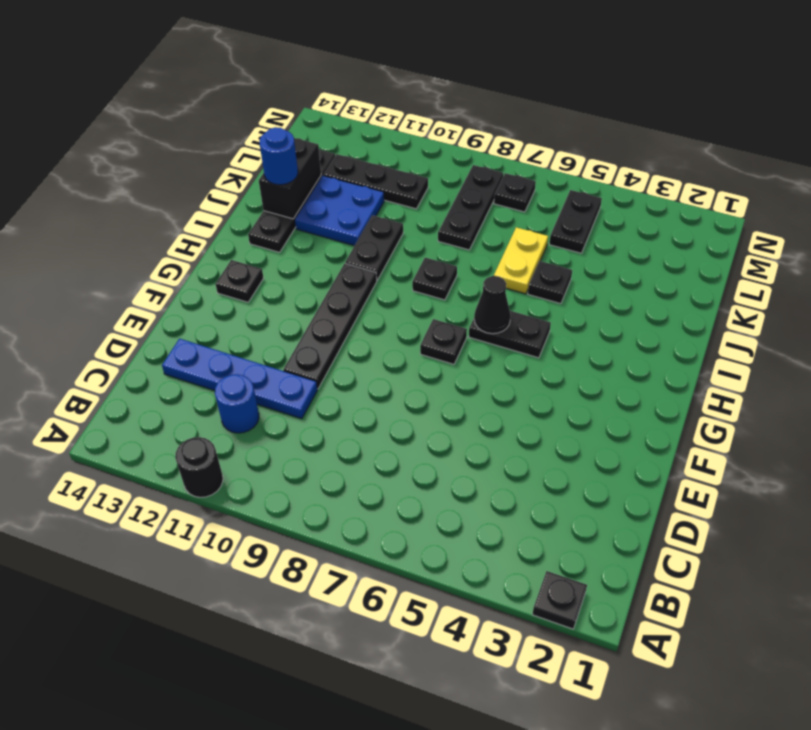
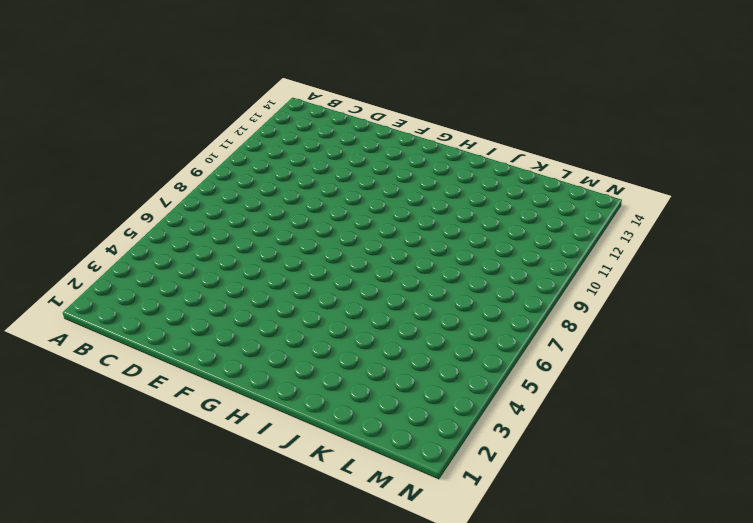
none -> black plate A2 level 1
none -> black round brick A11 level 1
none -> blue round brick C11 level 1

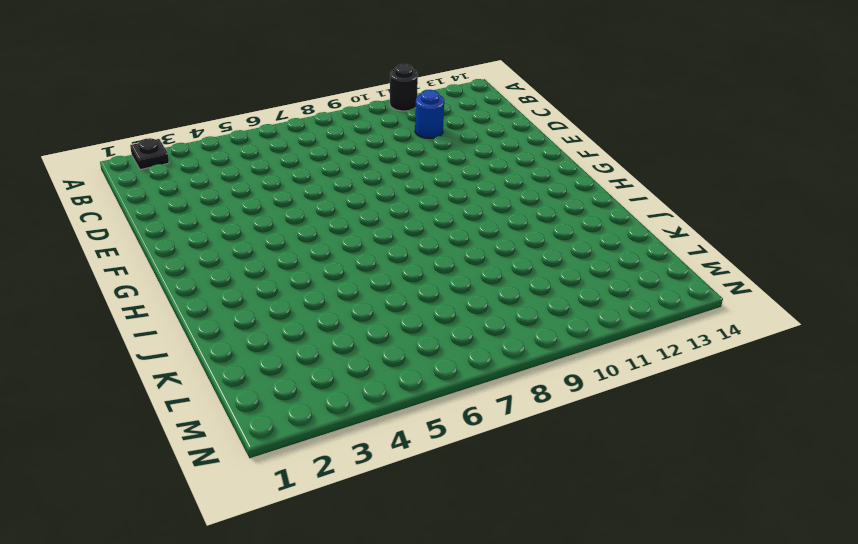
none -> blue plate D10:D13 level 1
none -> black plate E10:H10 level 1
none -> black plate G7 level 1

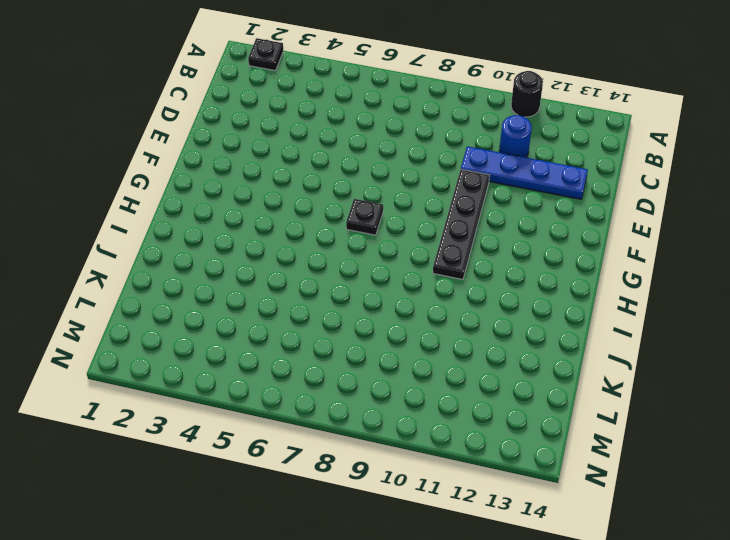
none -> black plate G13 level 1
none -> black plate H5:H6 level 1
none -> black plate I8 level 1

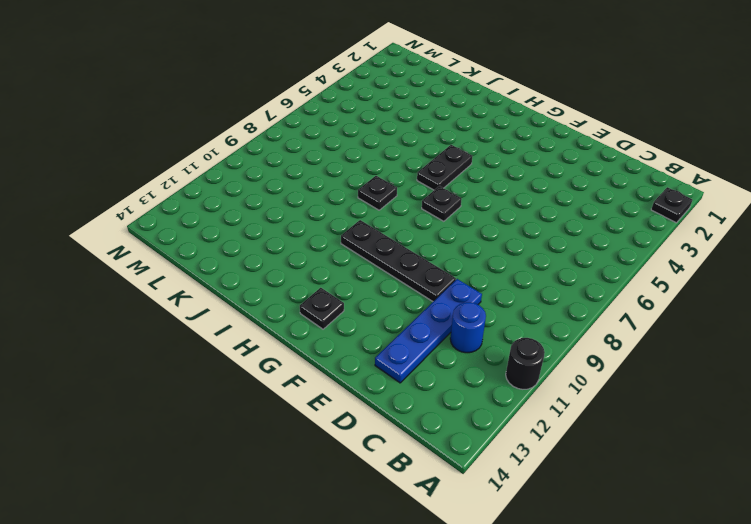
none -> black plate I10:J10 level 1
none -> black plate I13:L13 level 1
none -> black plate J5 level 1

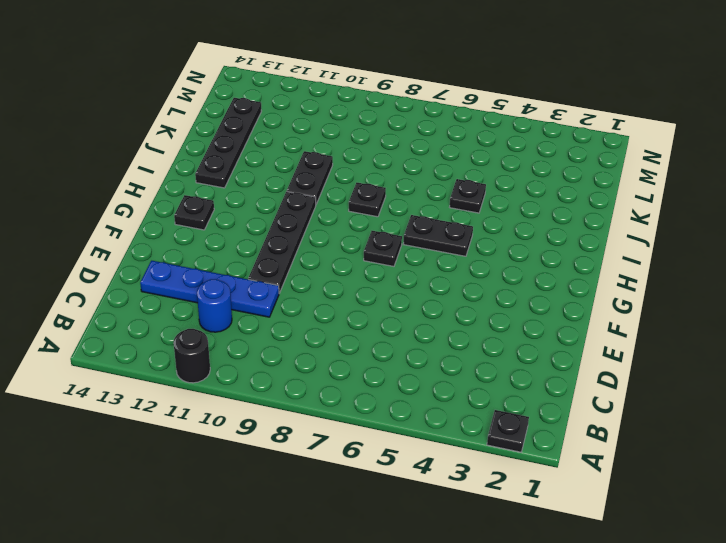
none -> yellow plate J6:K6 level 1
none -> blue plate J11:K12 level 1
none -> black plate K8:M8 level 1

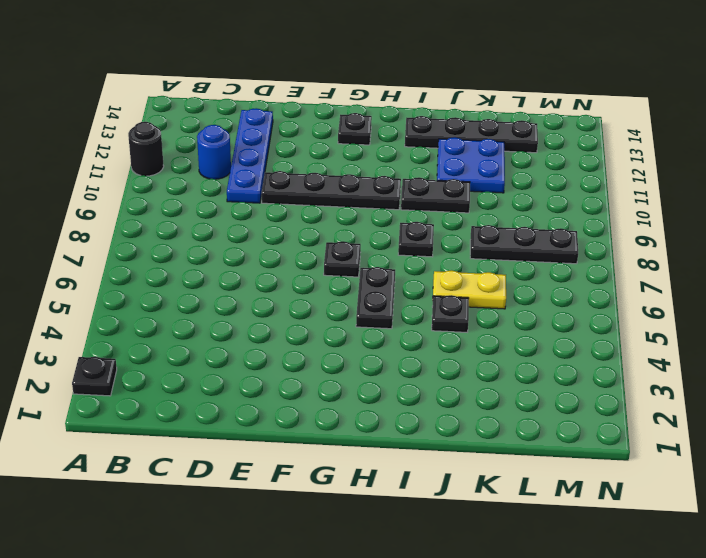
none -> black plate L5:M5 level 1
none -> black plate L10:L12 level 1
none -> black plate M7 level 1

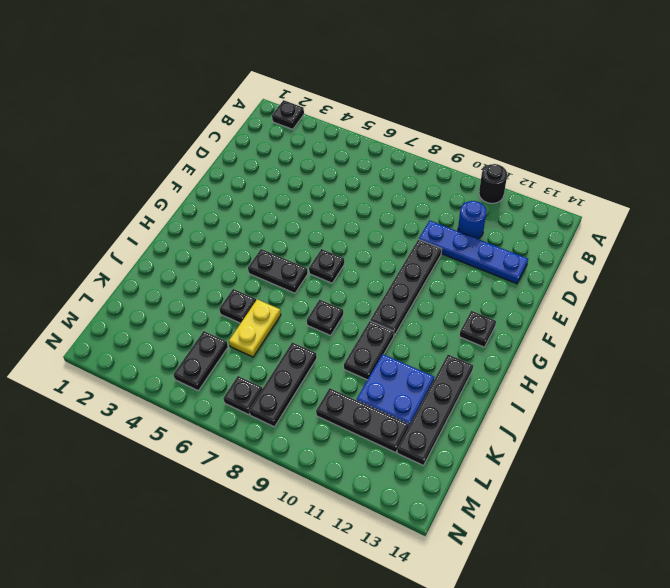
none -> black cone H6 level 2
none -> black brick J13:K13 level 2
none -> blue round brick J13 level 3

